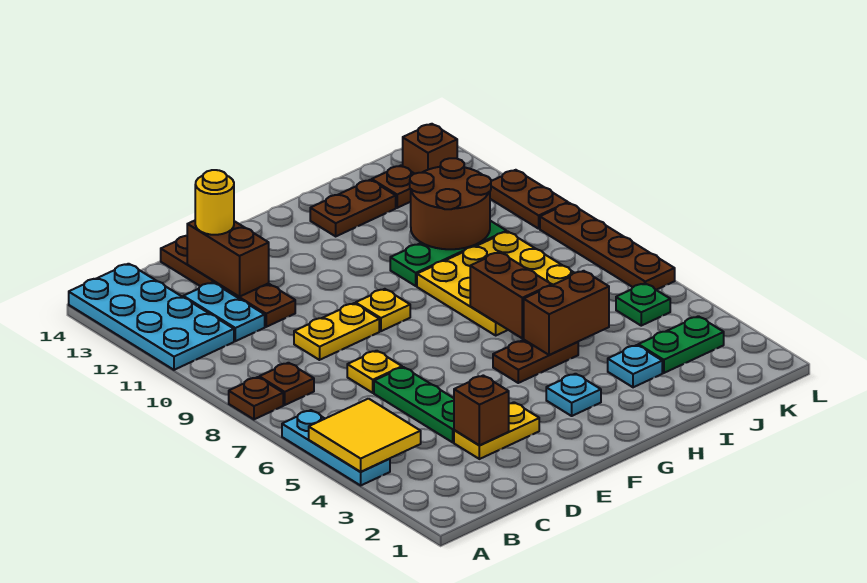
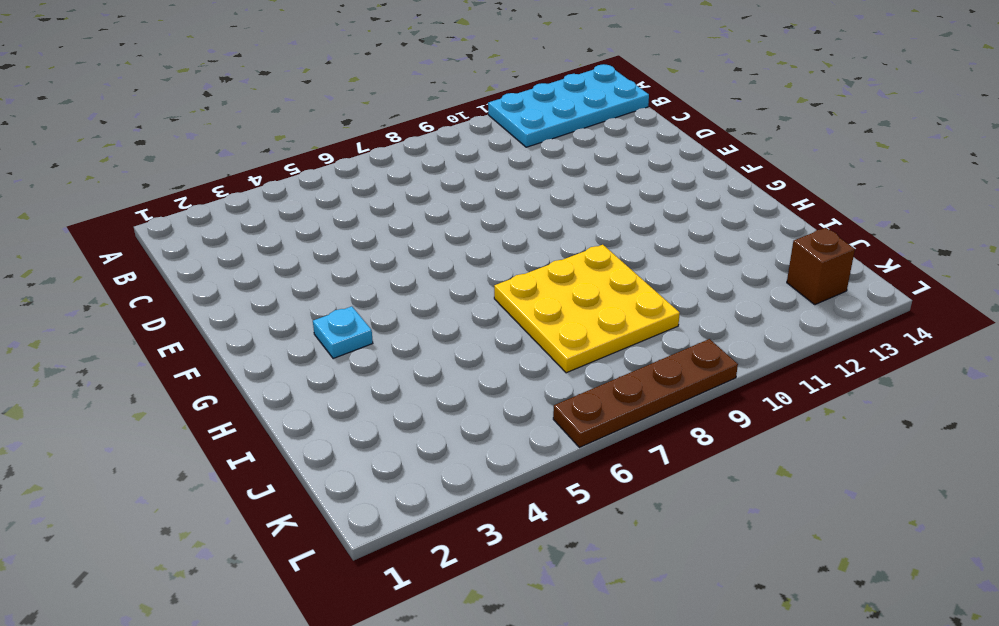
none -> cyan plate A4:A6 level 1
none -> brown plate A8 level 1
none -> brown plate B8 level 1
none -> cyan plate C11:C12 level 1

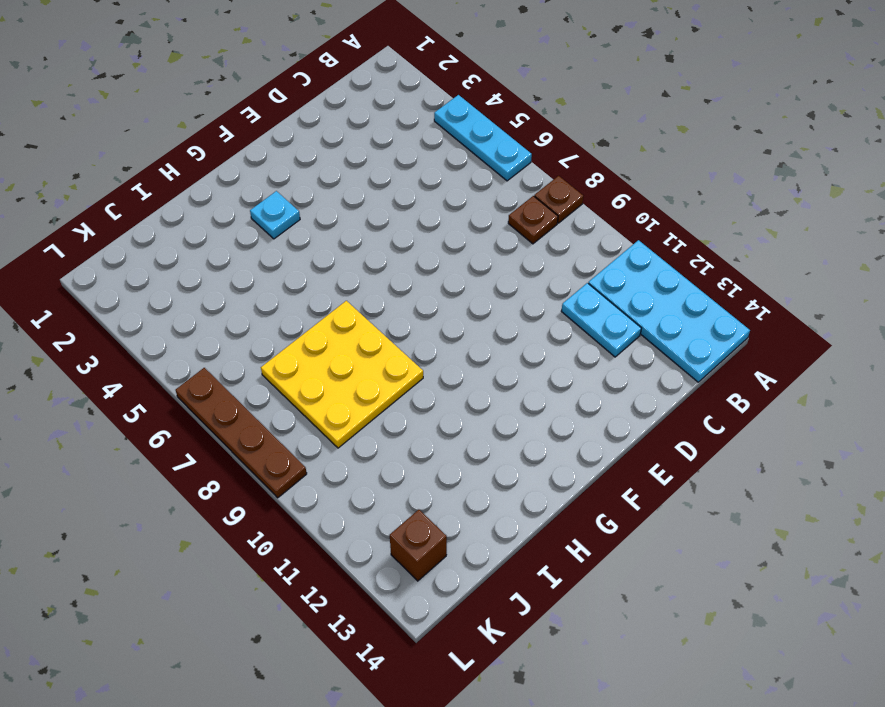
none -> yellow plate D3:E3 level 1
none -> green plate D4:D6 level 1
none -> yellow plate D7 level 1
none -> yellow plate D9:E9 level 1

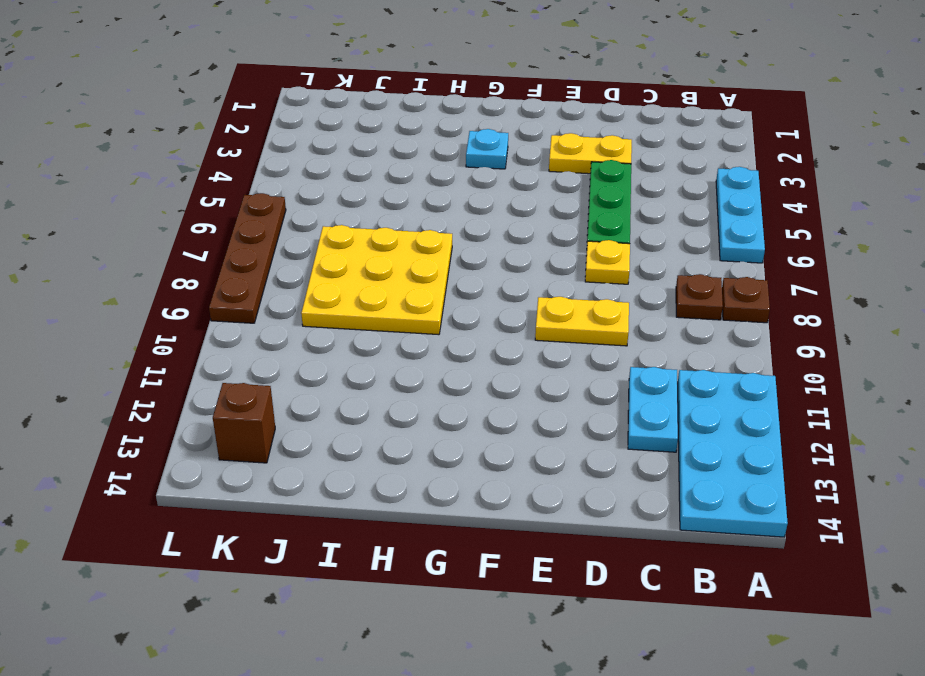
none -> brown plate D11:D14 level 1
none -> yellow plate F9 level 1
none -> brown plate G5:H5 level 1
none -> green plate H10:J10 level 1

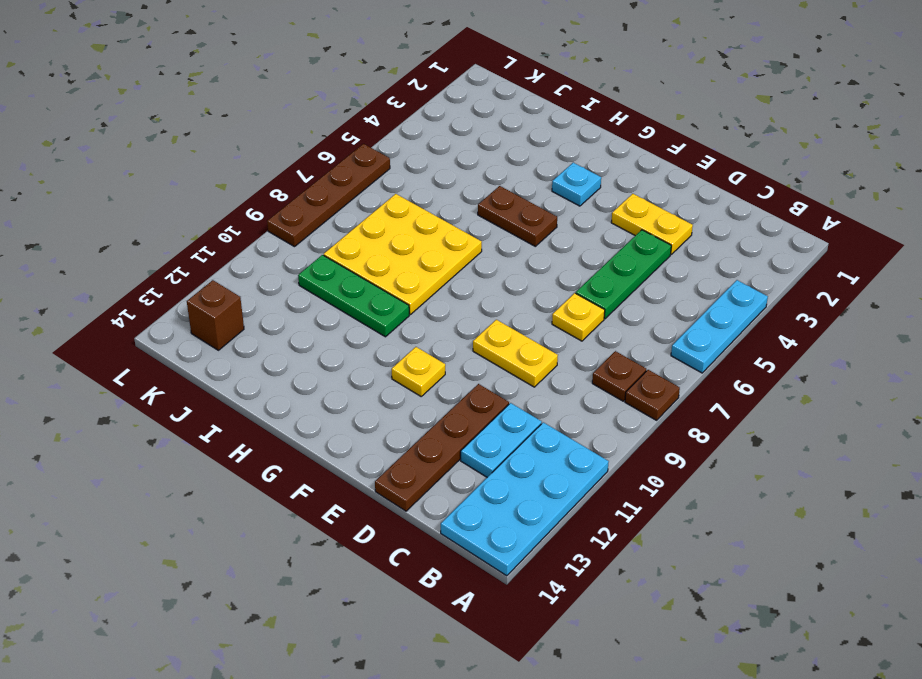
yellow plate F11 level 1 -> yellow plate F9 level 1
none -> brown plate H13:I13 level 1
none -> cyan plate I3 level 1
none -> green plate J3:K3 level 1
none -> brown plate J13 level 1

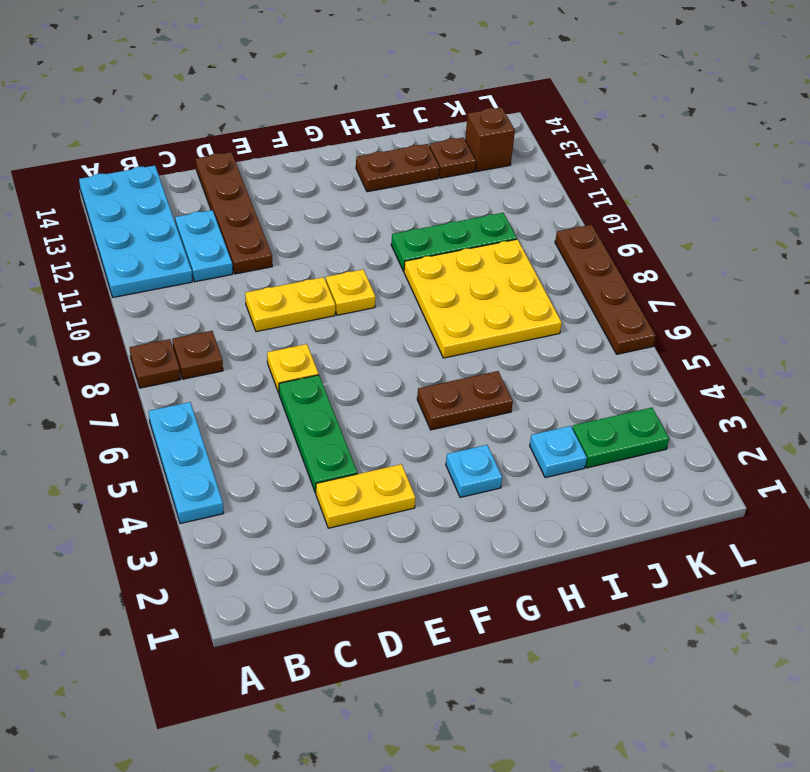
none -> green plate K5 level 1
none -> brown plate L10:L11 level 1
none -> yellow tile A4:B5 level 2
none -> brown brick D3 level 2

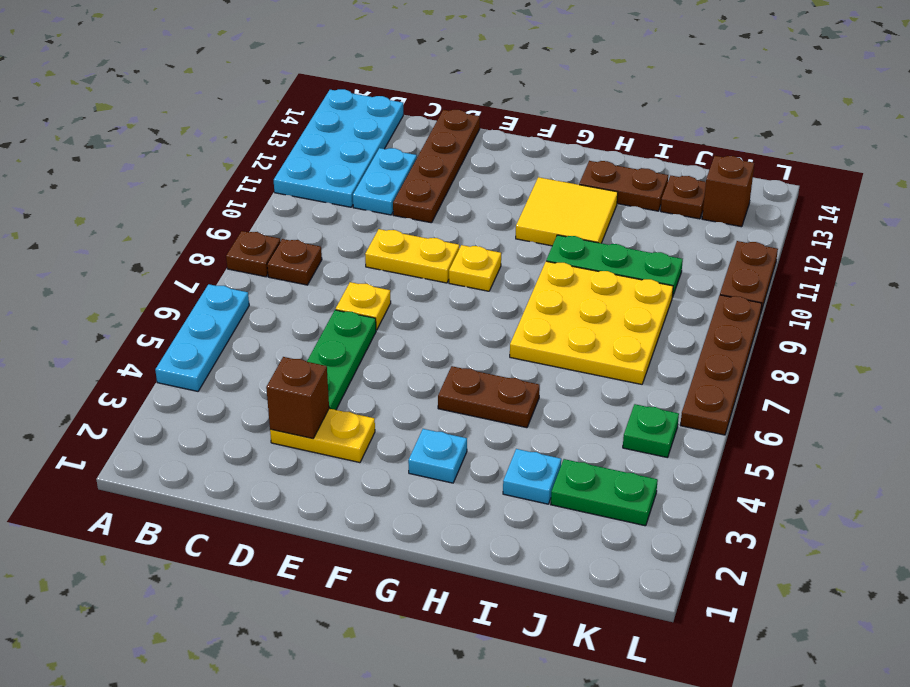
yellow tile G11:H12 level 1 -> yellow tile A4:B5 level 2
none -> brown brick D12:D13 level 2
none -> brown brick H5:I5 level 2
none -> brown brick H6:H7 level 2
none -> brown round brick I10:J11 level 2

